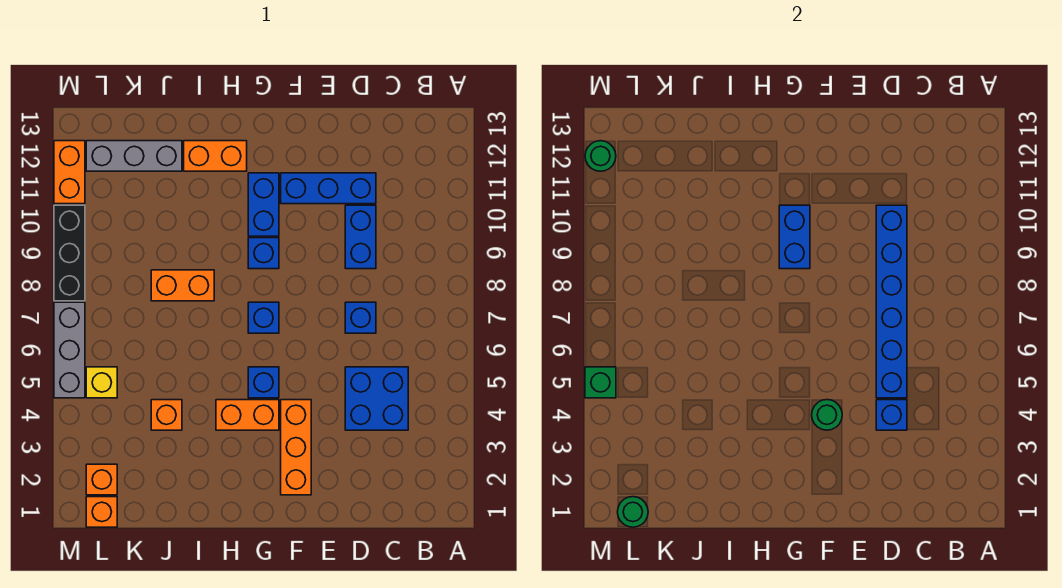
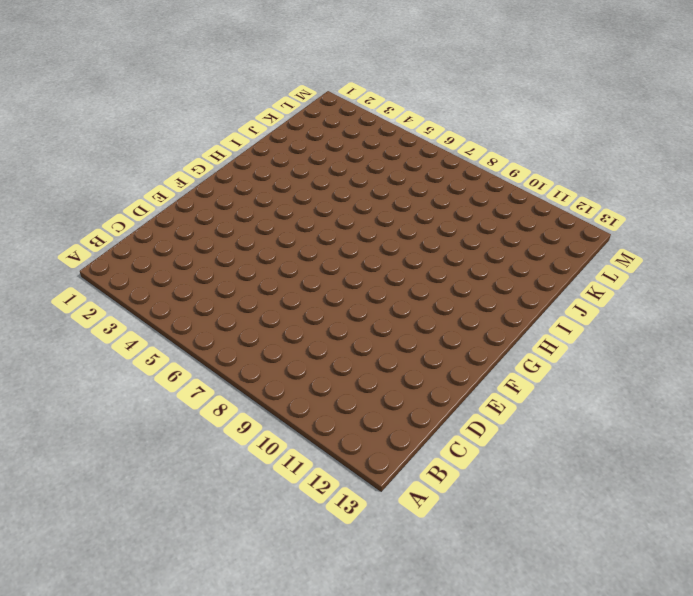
none -> blue brick C4:D5 level 1
none -> blue brick D7 level 1
none -> blue brick D9:D10 level 1

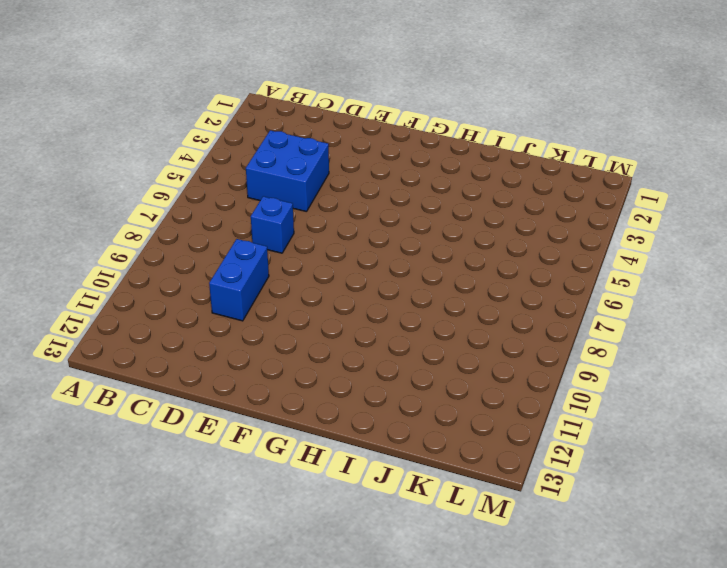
none -> blue brick D11:F11 level 1
none -> orange brick F2:F4 level 1
none -> orange brick G4:H4 level 1

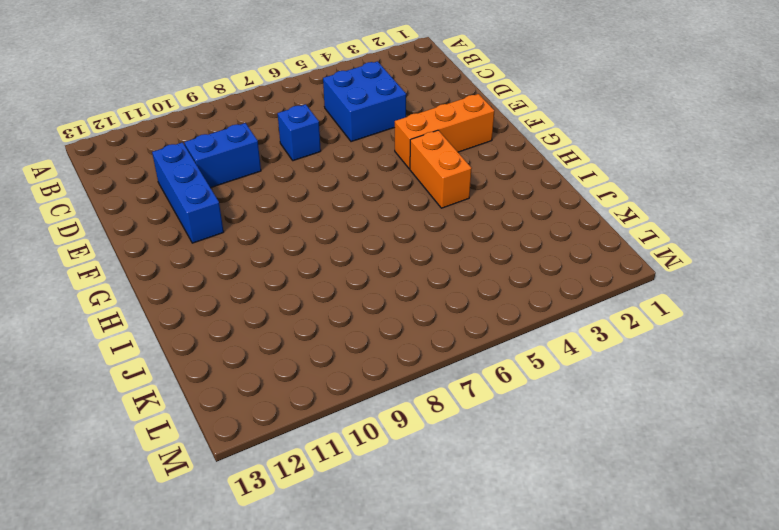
none -> blue brick G5 level 1
none -> blue brick G7 level 1
none -> blue brick G9 level 1

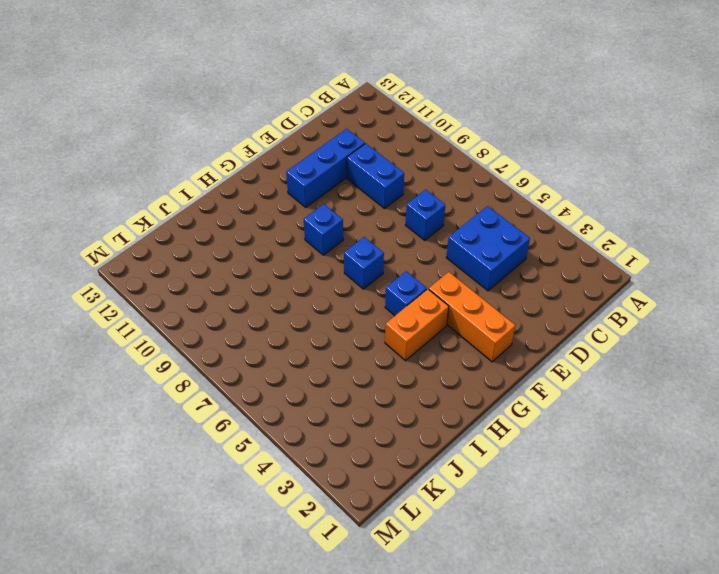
none -> blue brick G10:G11 level 1
none -> orange brick H12:I12 level 1
none -> orange brick I8:J8 level 1

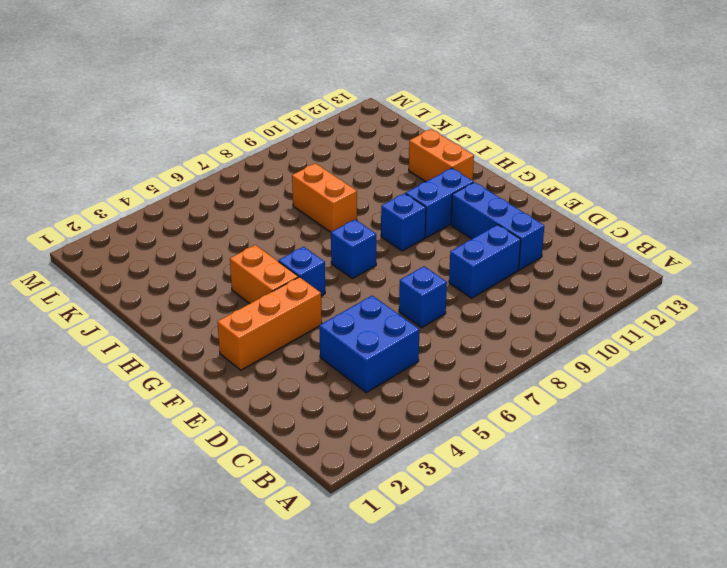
none -> orange brick J4 level 1
none -> grey brick J12:L12 level 1
none -> orange brick L1 level 1

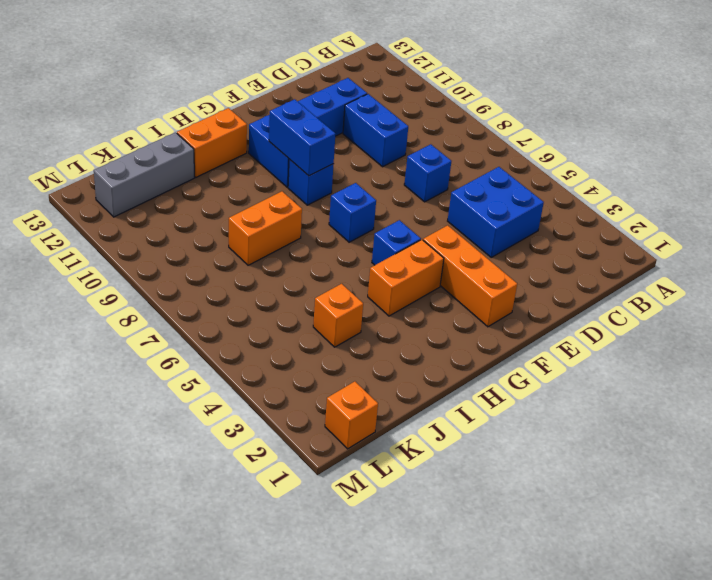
none -> orange brick L2 level 1
none -> yellow brick L5 level 1
none -> grey brick M5:M7 level 1

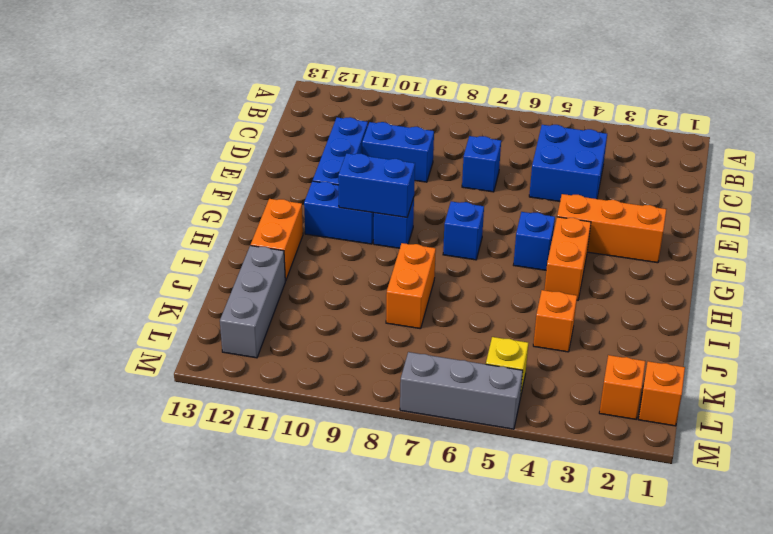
none -> black brick M8:M10 level 1
none -> orange brick M11:M12 level 1
none -> blue brick D4 level 2

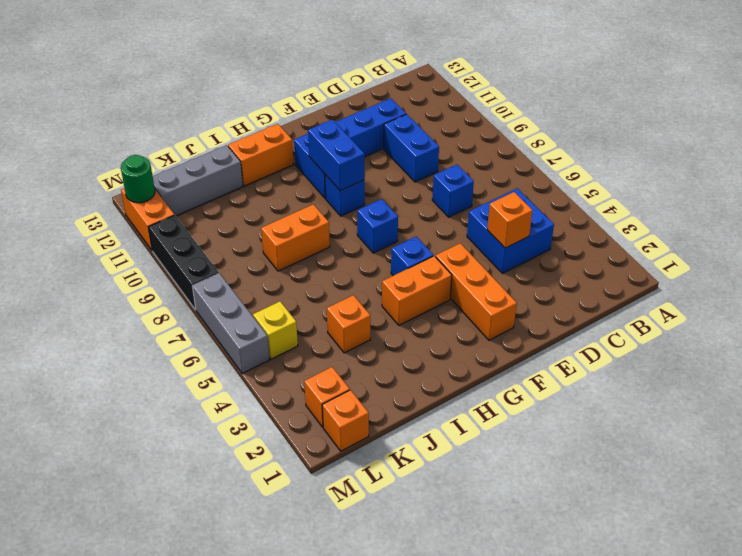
orange brick D4 level 2 -> blue brick D4 level 2
none -> blue brick D5:D10 level 2
none -> green round brick F4 level 2
none -> green round brick L1 level 2

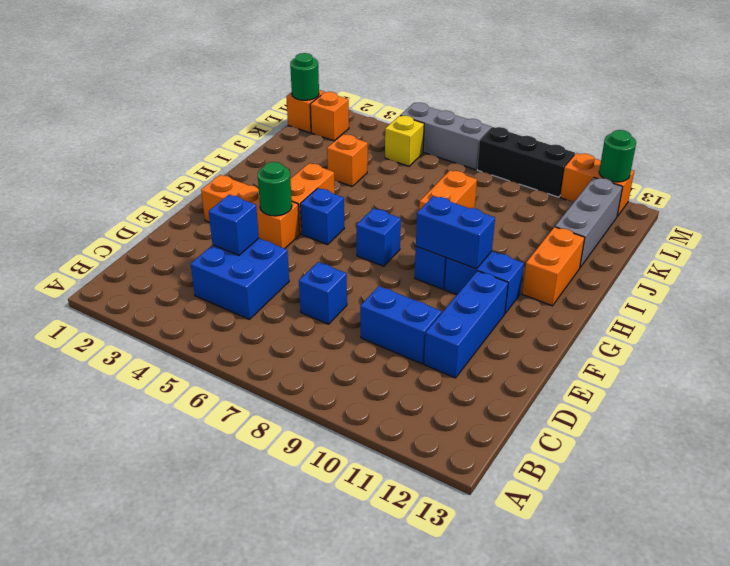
none -> blue brick D5:D10 level 2
none -> green brick M5 level 2

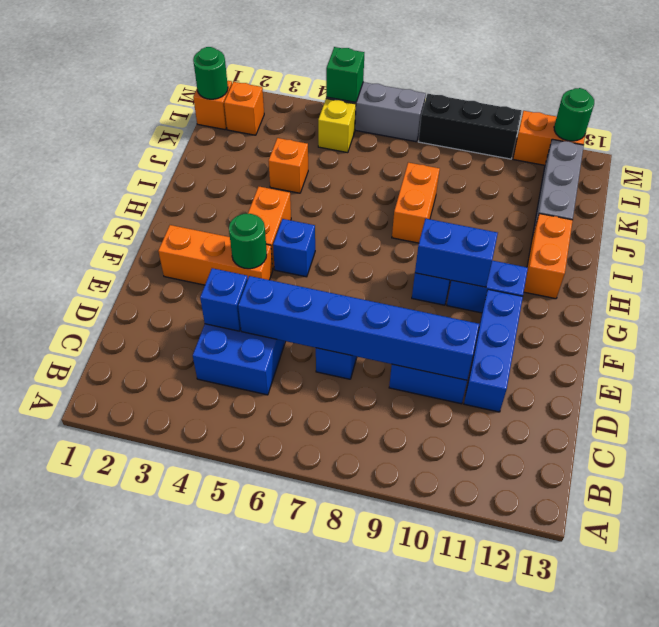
none -> blue brick G7 level 1

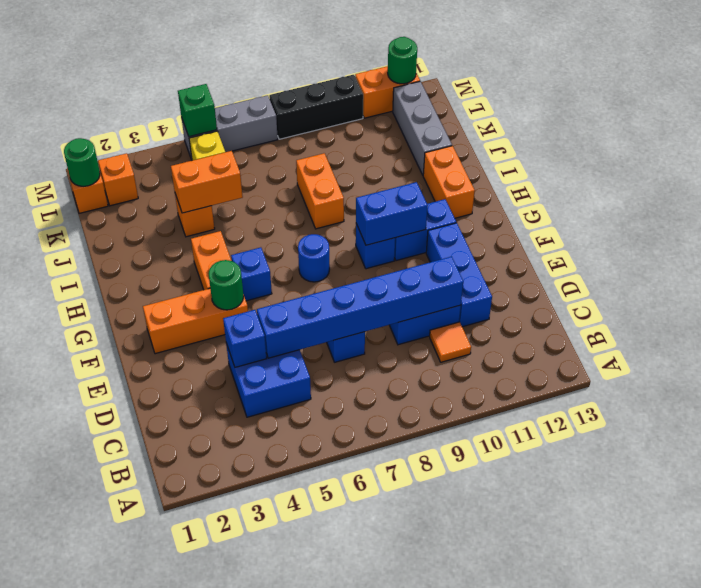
orange tile C10 level 1 -> none
blue round brick G7 level 1 -> blue brick G7 level 1
orange brick J4:J5 level 2 -> none

